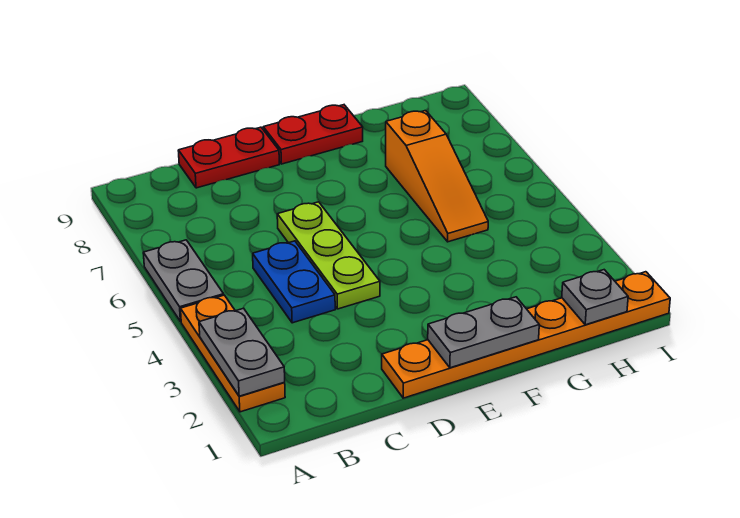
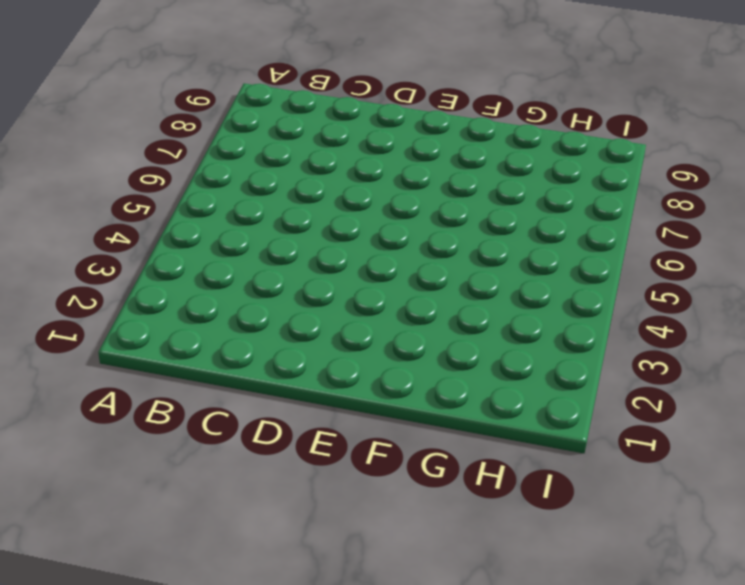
none -> orange plate A2:A4 level 1
none -> grey plate A5:A6 level 1

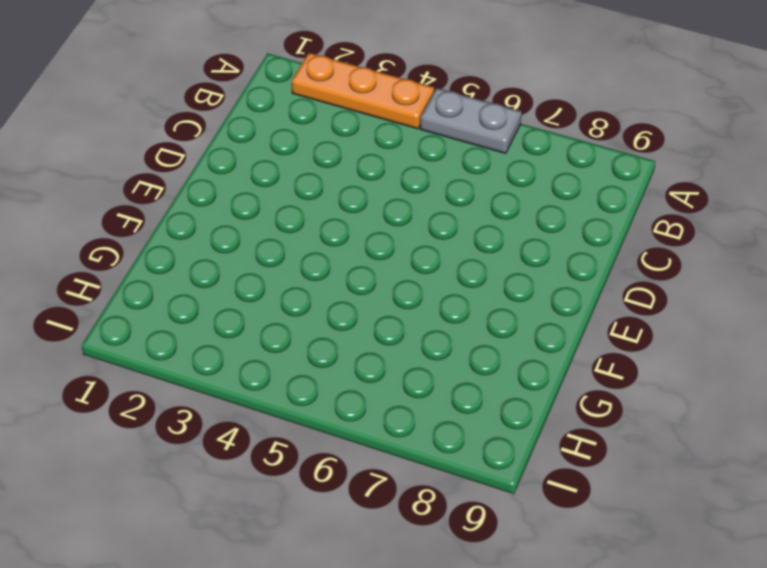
none -> blue plate C4:C5 level 1
none -> red plate C9:D9 level 1

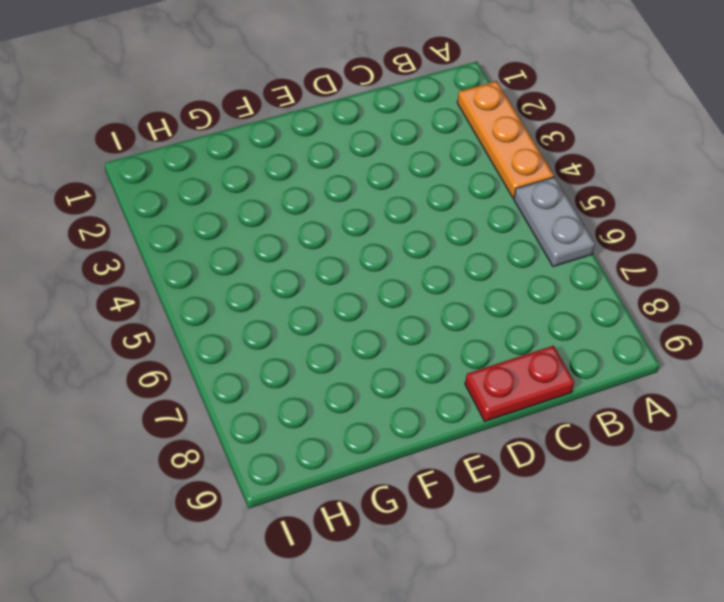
none -> blue plate C4:C5 level 1
none -> orange plate D1:I1 level 1

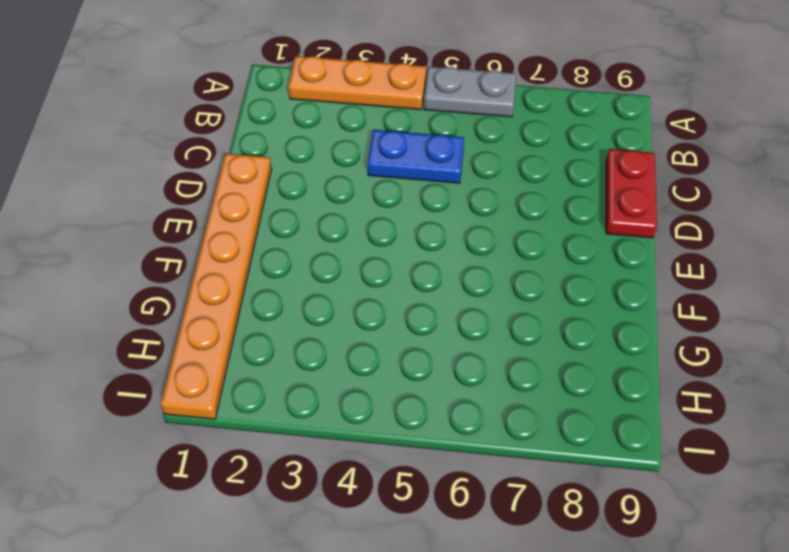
none -> lime plate D4:D6 level 1
none -> red plate E9:F9 level 1

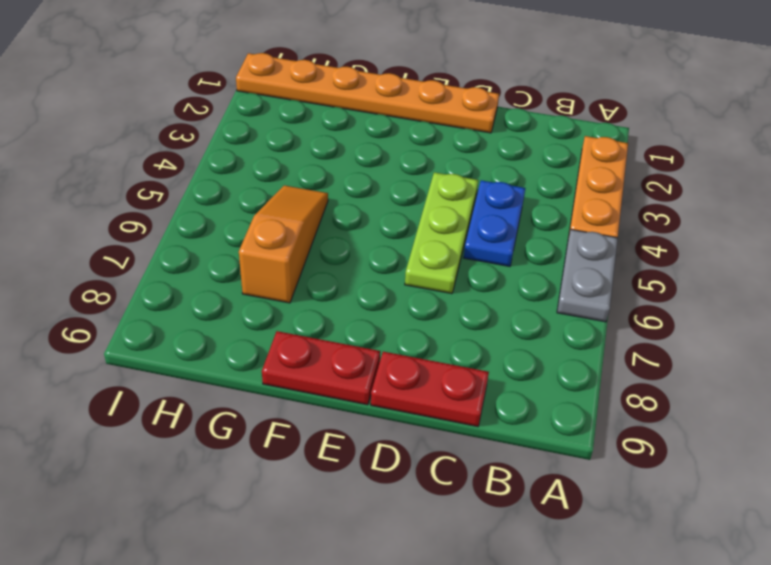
none -> grey plate A2:A3 level 2
none -> grey plate E1:F1 level 2

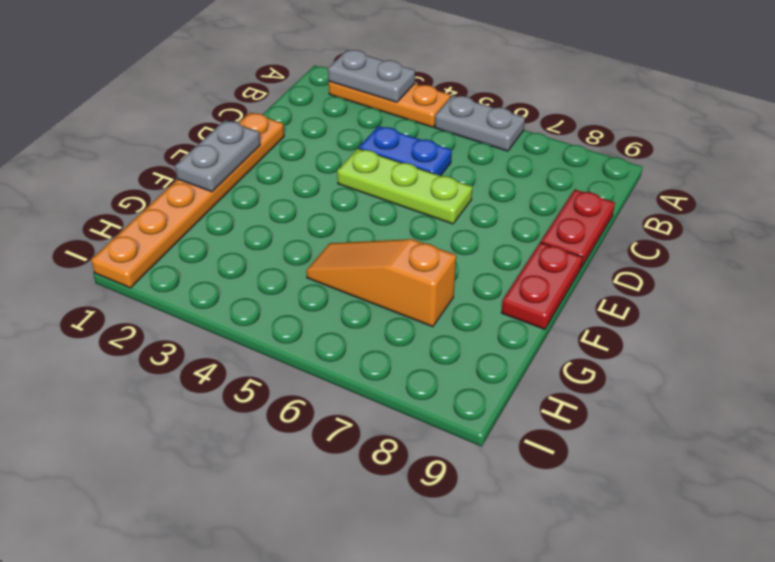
none -> grey plate H1 level 2

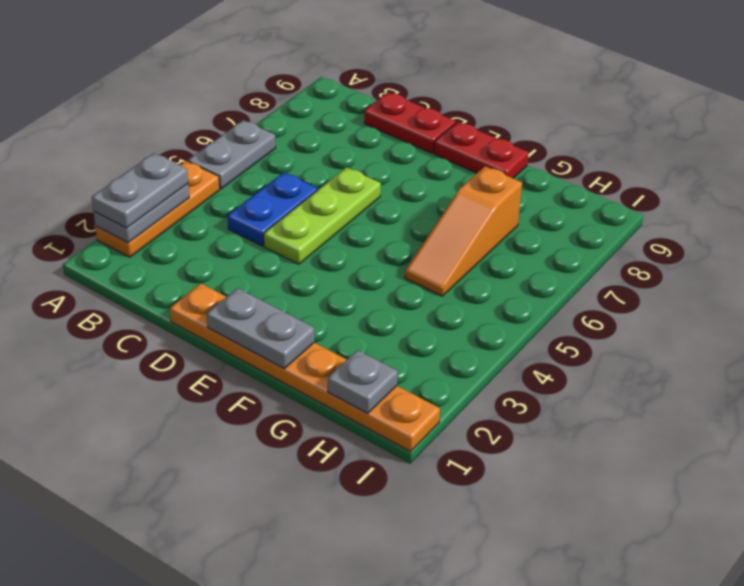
grey plate A2:A3 level 3 -> none

